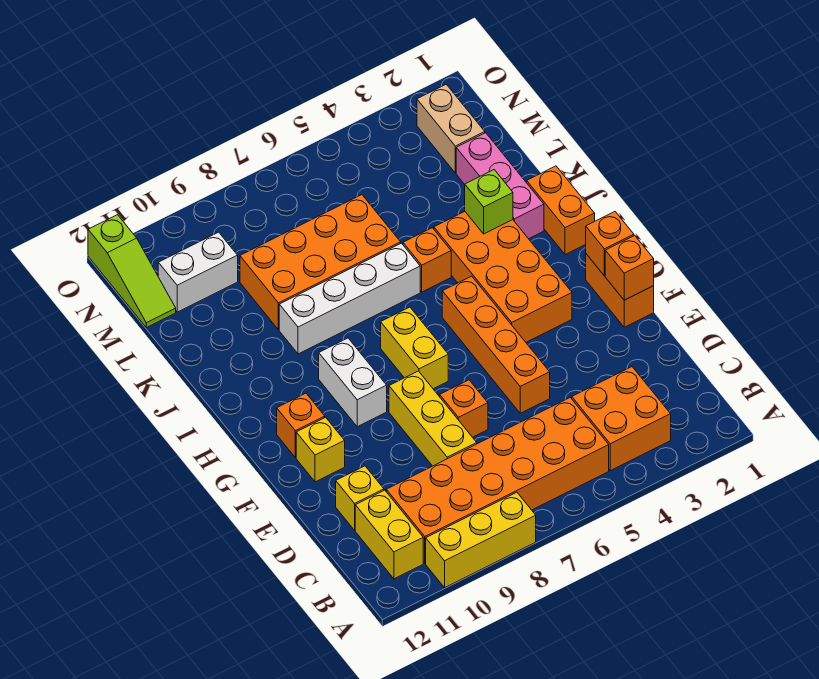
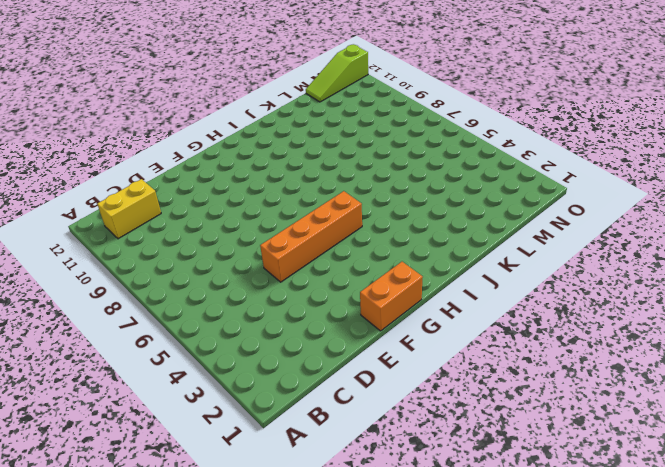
none -> yellow brick A8:A10 level 1
none -> orange brick B3:C4 level 1
none -> orange brick B5:C10 level 1

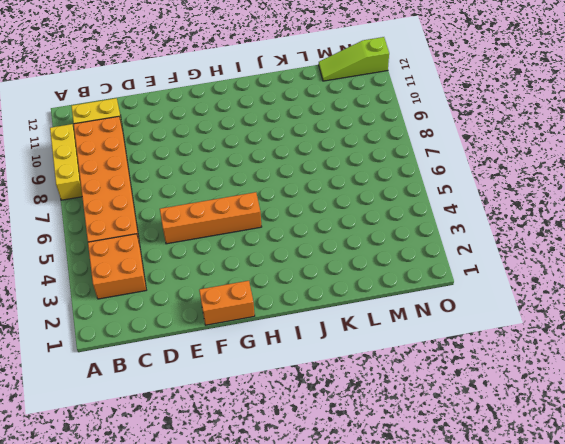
none -> yellow brick D8:F8 level 1
none -> yellow brick D11 level 1
none -> orange brick E7 level 1

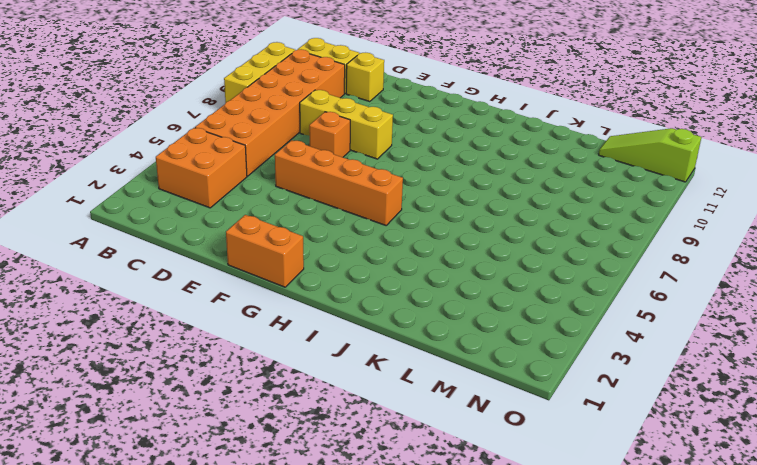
none -> yellow brick F11 level 1
none -> orange brick G3:J4 level 1
none -> yellow brick G7:H7 level 1

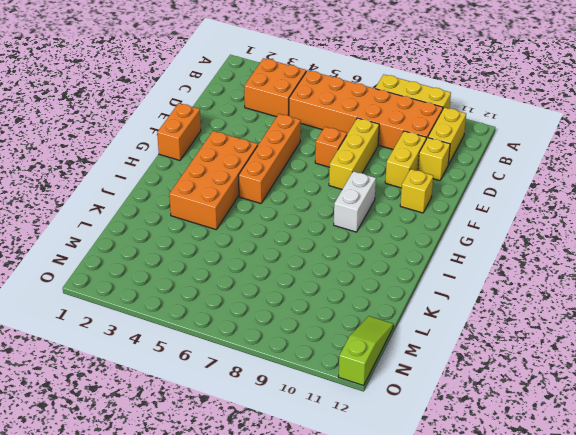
yellow brick D10:E10 level 1 -> yellow brick G7:H7 level 1
none -> orange brick G11 level 1
none -> orange brick I1:J1 level 1
none -> pink brick J2:L2 level 1

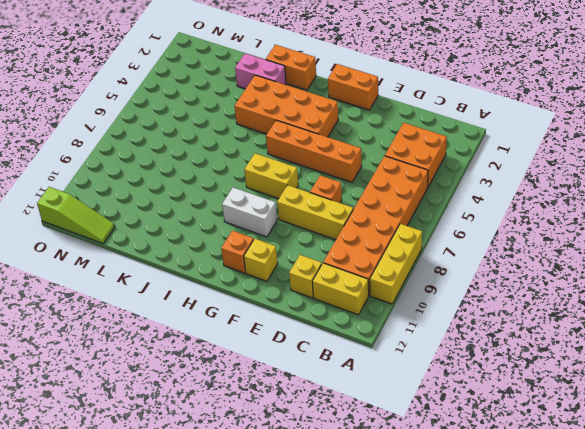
pink brick J2:K2 level 1 -> pink brick J2:L2 level 1
none -> orange brick J5 level 1
none -> white brick J6:J9 level 1
none -> orange brick K6:L9 level 1

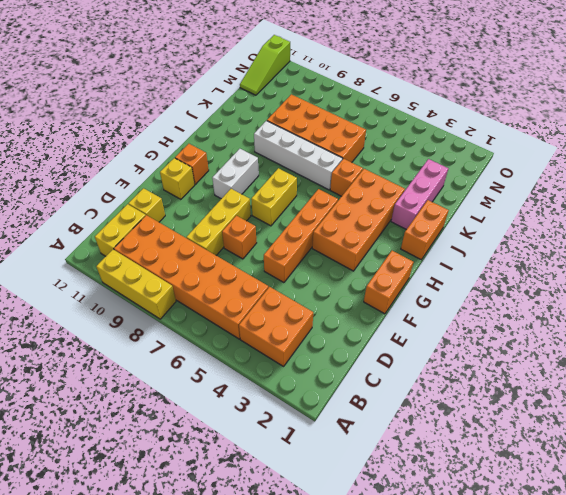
none -> tan brick M2:N2 level 1
none -> white brick M10:M11 level 1
none -> orange brick F1 level 2

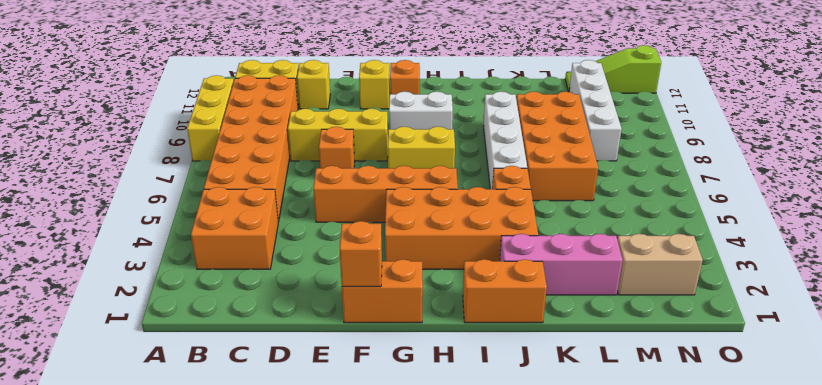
white brick M8:M11 level 1 -> white brick M10:M11 level 1
none -> orange brick G1 level 2
none -> lime brick J3 level 2

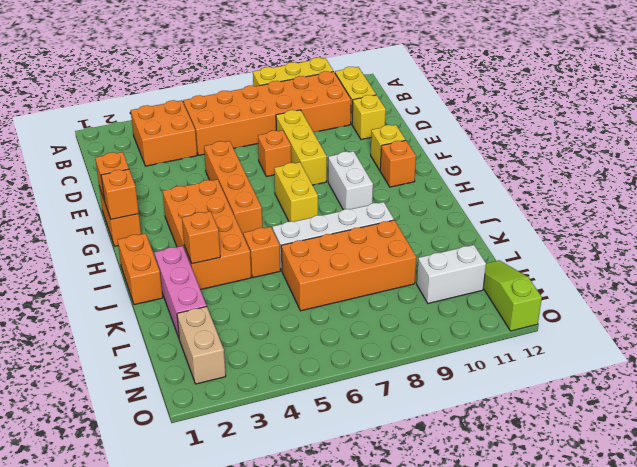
orange brick J3 level 2 -> lime brick J3 level 2

